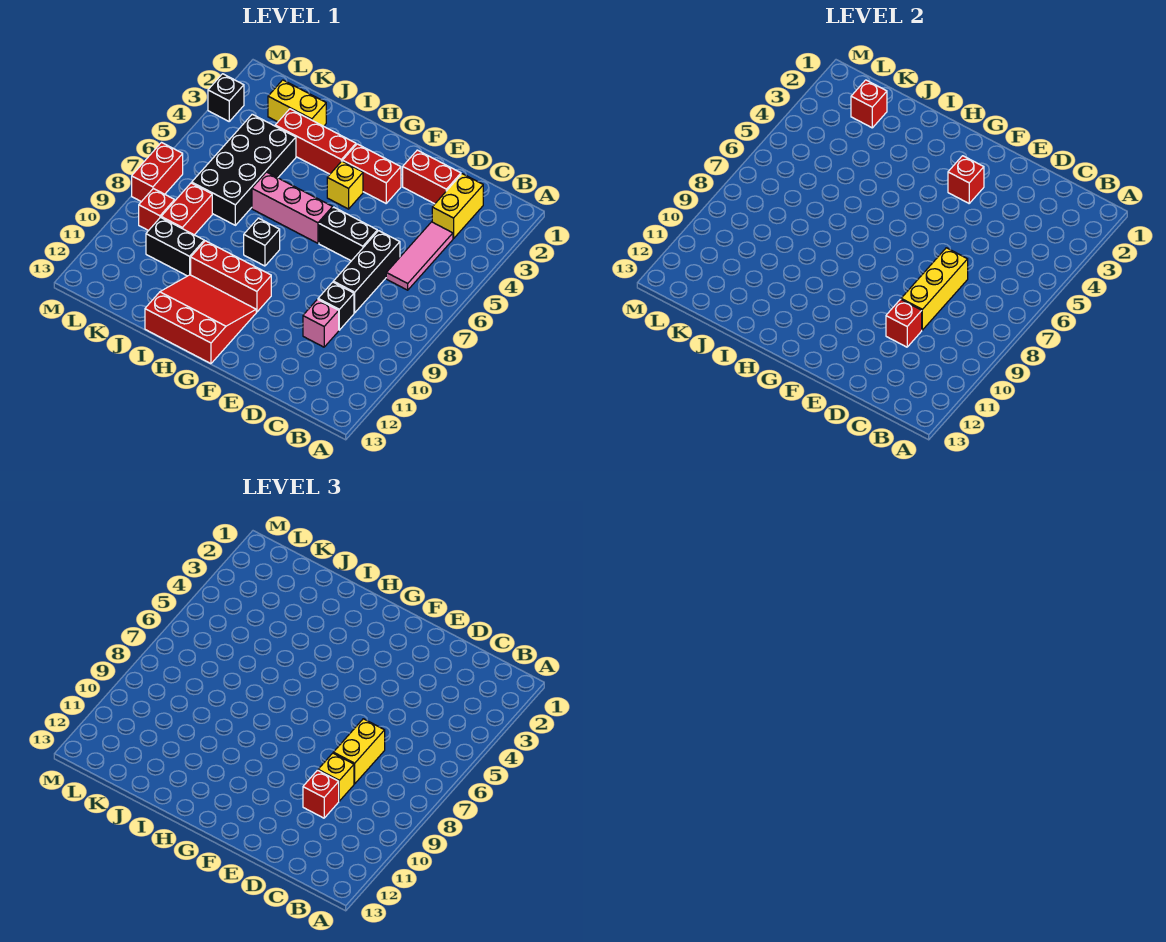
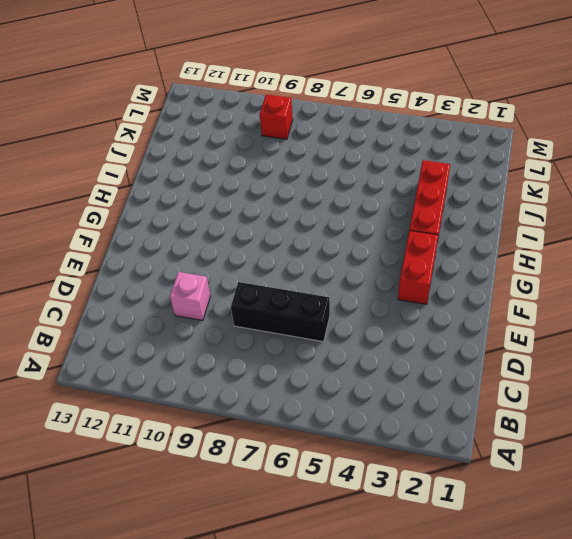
none -> yellow brick C2:C3 level 1
none -> pink tile C4:C6 level 1
none -> red brick D2:E2 level 1

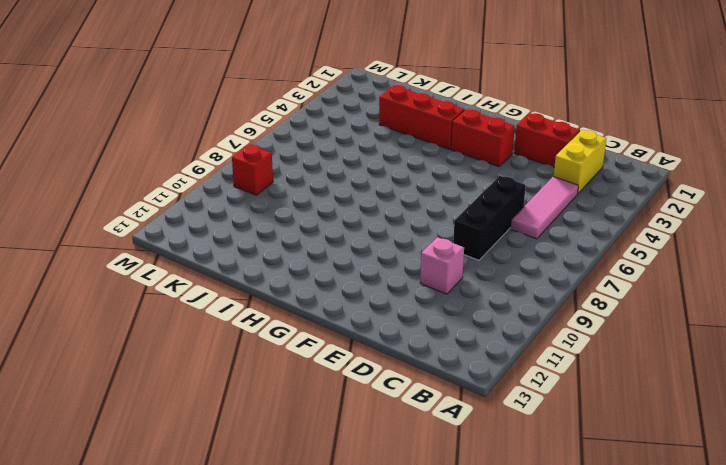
none -> black brick D9 level 1
none -> black brick E6:F6 level 1
none -> yellow brick G4 level 1

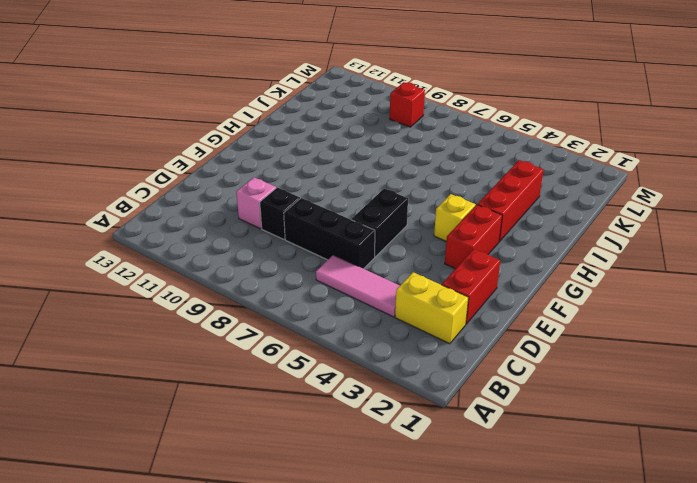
none -> pink brick G6:I6 level 1
none -> red brick G10:I10 level 1
none -> red slope G11:I13 level 1 top 13

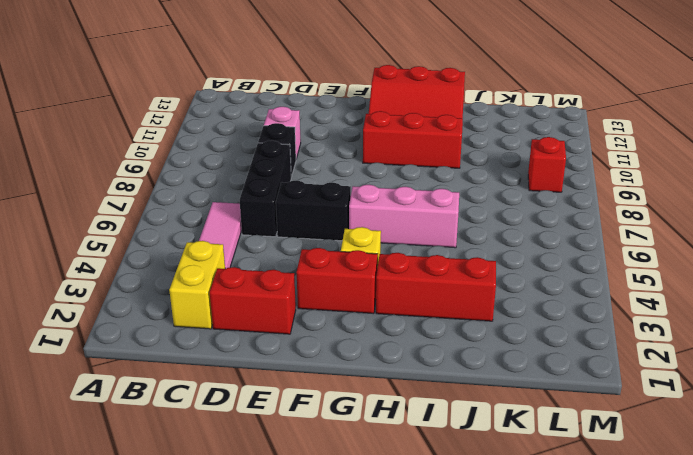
none -> black brick H8 level 1
none -> yellow brick J2:K2 level 1
none -> black brick J4:K7 level 1

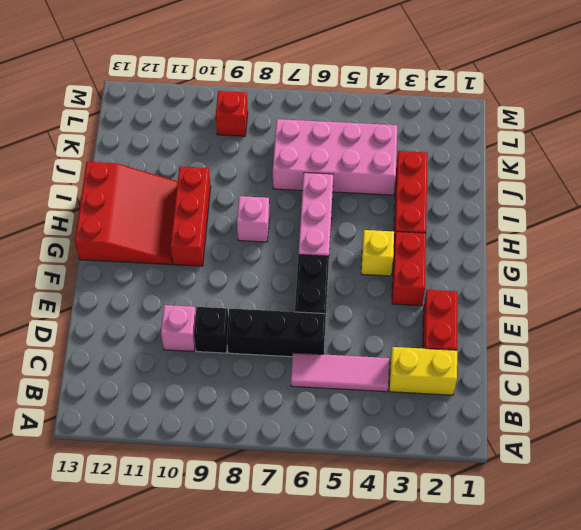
pink brick H8 level 1 -> black brick H8 level 1
pink brick J4:K7 level 1 -> black brick J4:K7 level 1
none -> yellow brick J2:K2 level 1
none -> black brick J10:K10 level 1
none -> red brick K8:K9 level 1

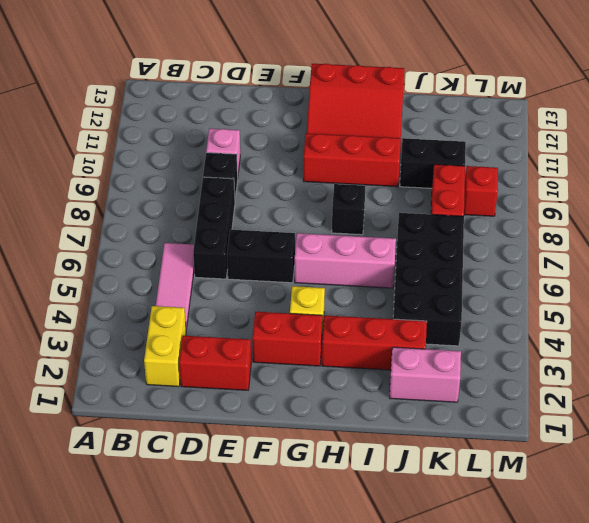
pink brick J2:K2 level 1 -> yellow brick J2:K2 level 1
none -> black brick M3 level 1
none -> red brick M7:M8 level 1
none -> yellow brick D7:D9 level 2

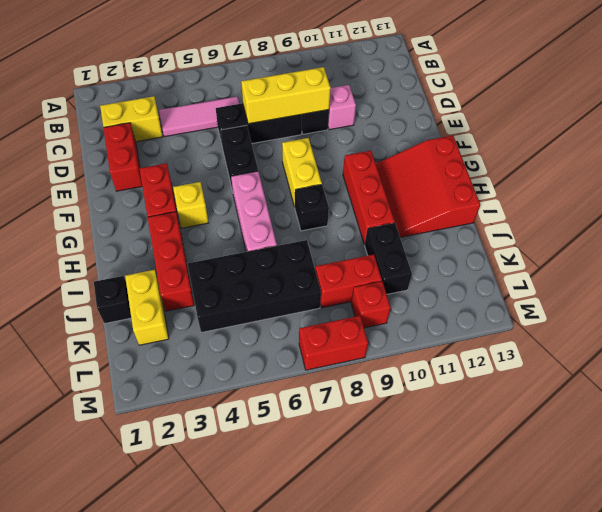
yellow brick F8:G8 level 1 -> yellow brick D7:D8 level 3
black brick J1 level 1 -> black brick M3 level 1
none -> red brick D10 level 2
none -> red brick F3 level 2
none -> red brick K2 level 2

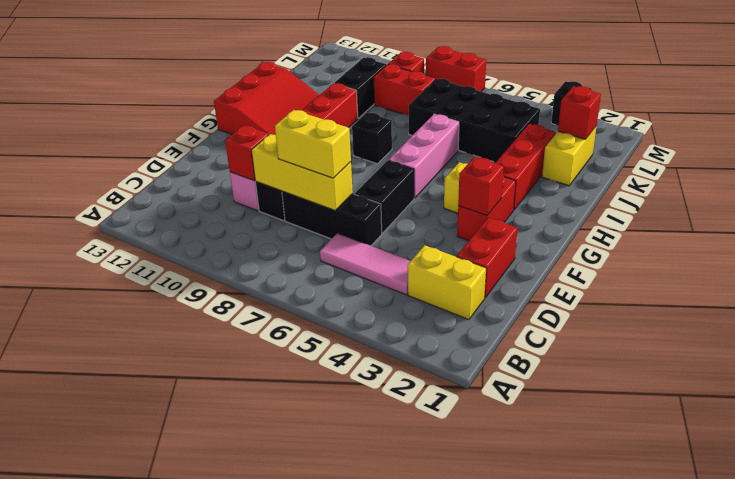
none -> yellow brick D9 level 3
none -> red brick D10 level 3

